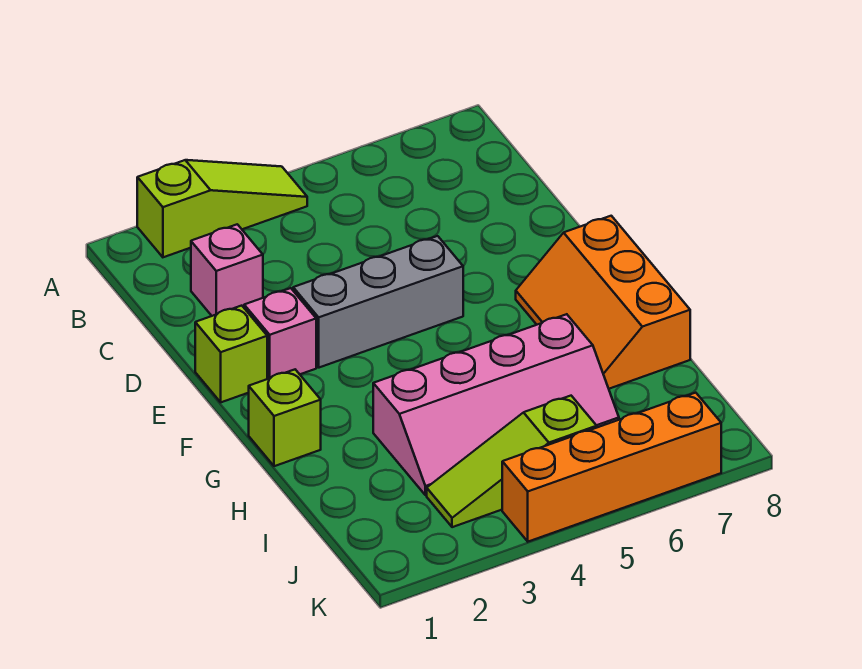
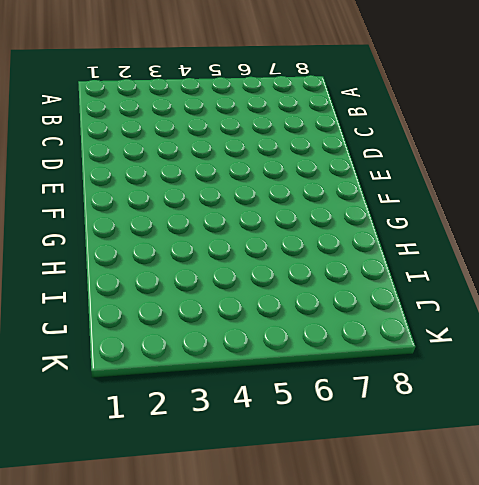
none -> lime slope A2:A4 level 1 top 2
none -> pink brick C2 level 1

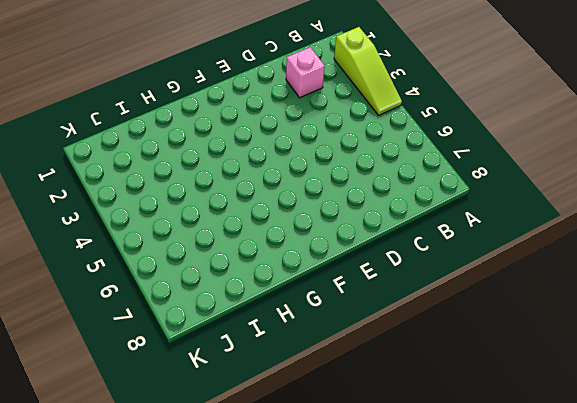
none -> lime brick E1 level 1
none -> pink brick E2 level 1

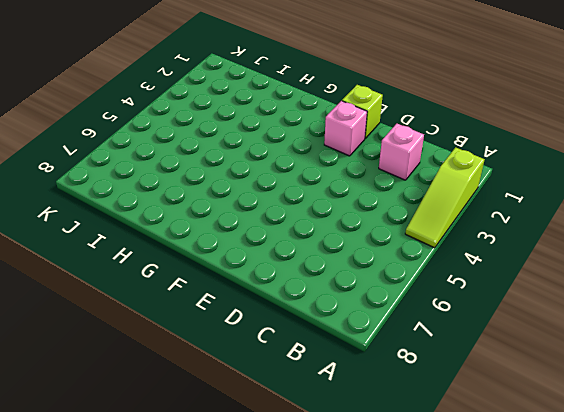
none -> grey brick E3:E5 level 1
none -> orange slope F7:H8 level 1 top 8

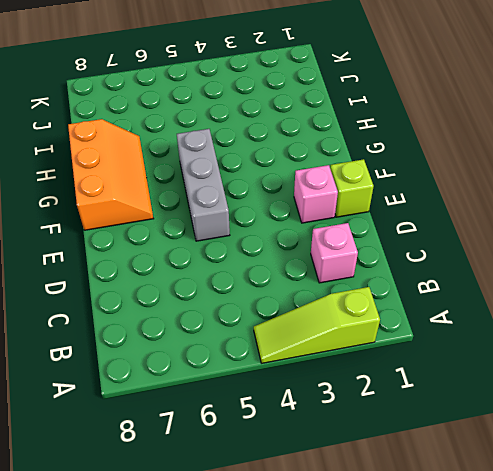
grey brick E5:G5 level 1 -> grey brick E3:E5 level 1
none -> lime brick G1 level 1
none -> pink slope H3:I6 level 1 top H

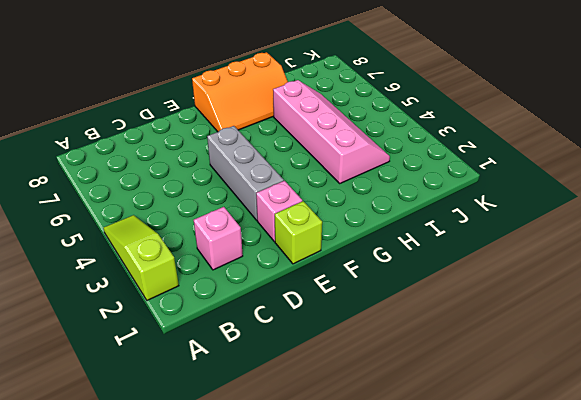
none -> lime brick G1 level 1
none -> lime slope J3:J5 level 1 top 5

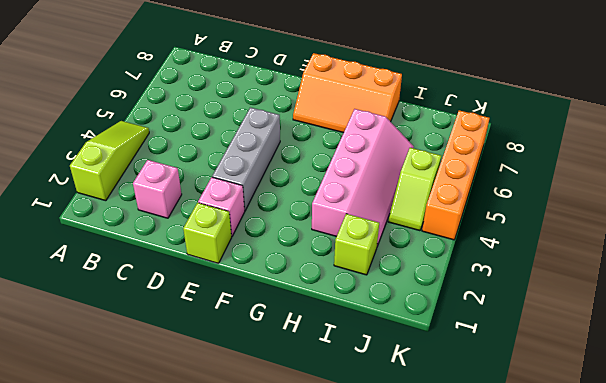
lime brick I2 level 1 -> lime brick G1 level 1
lime slope J4:J5 level 1 top 5 -> lime slope J3:J5 level 1 top 5

